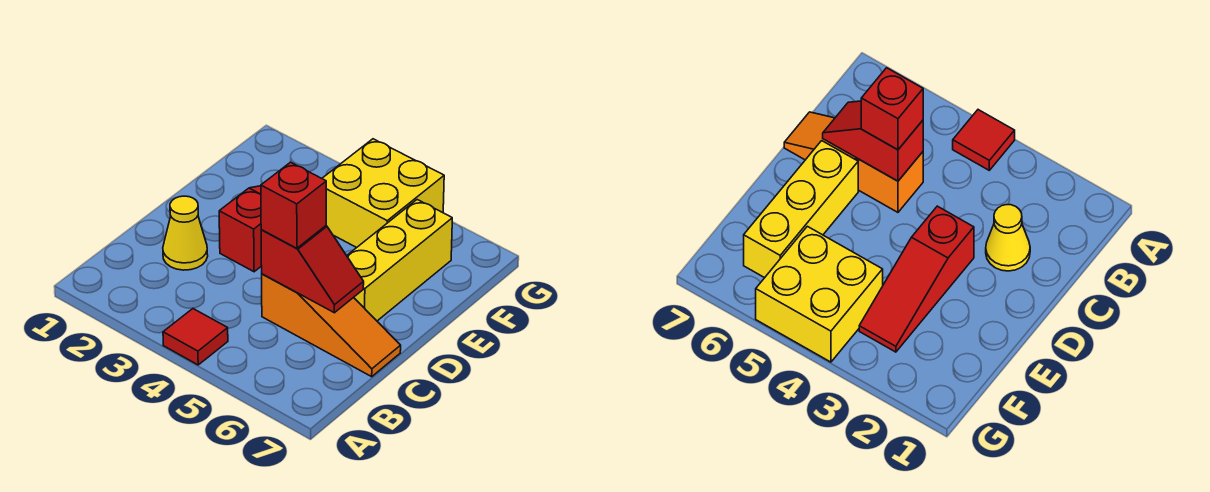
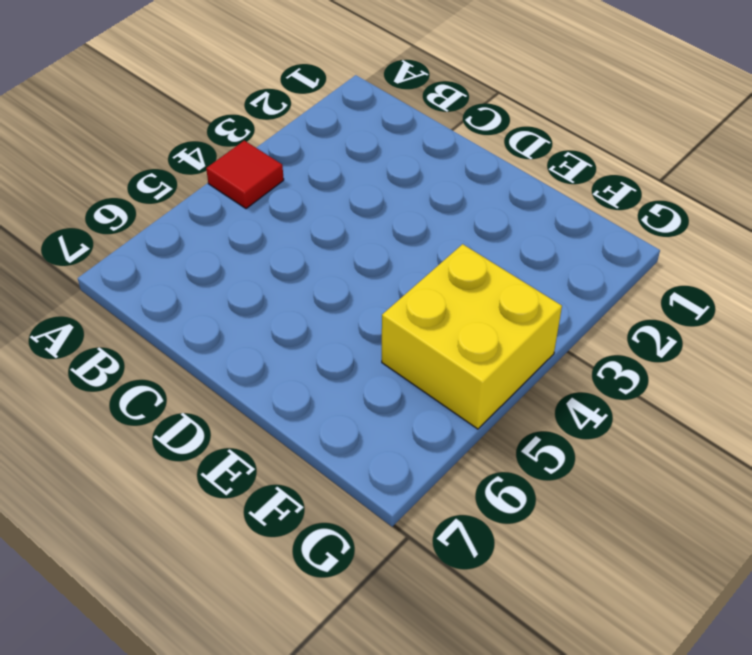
none -> yellow cone C2 level 1
none -> orange slope C5:C7 level 1 top 5

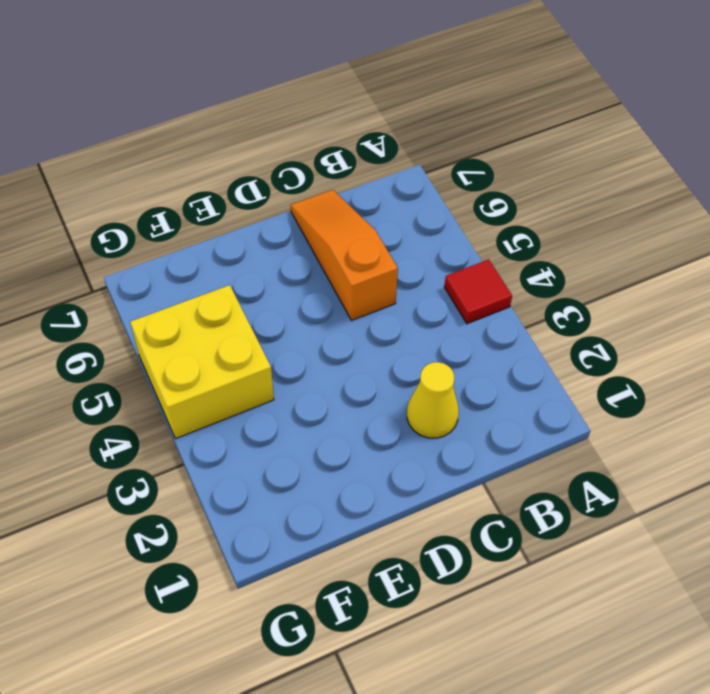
none -> red slope D3:F3 level 1 top D
none -> yellow brick D6:F6 level 1

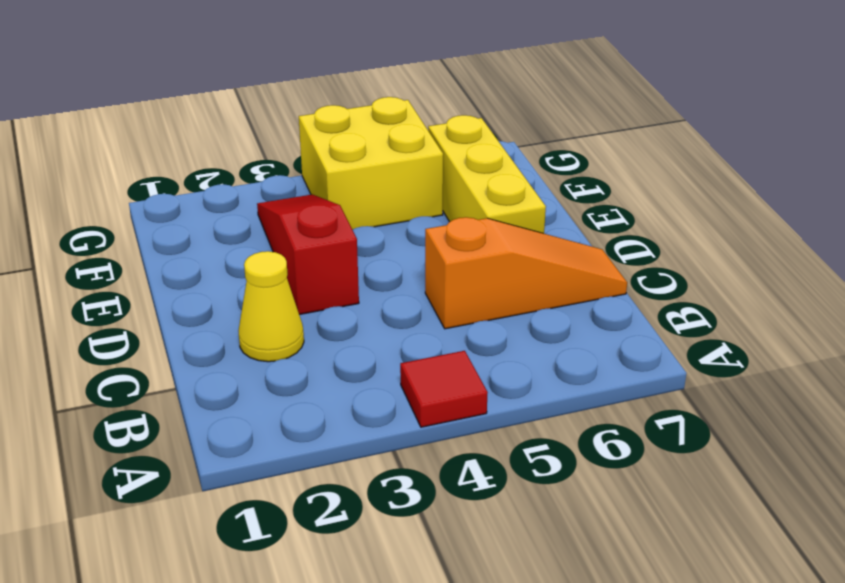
none -> red slope C5:C6 level 2 top 5
none -> red brick C5 level 3

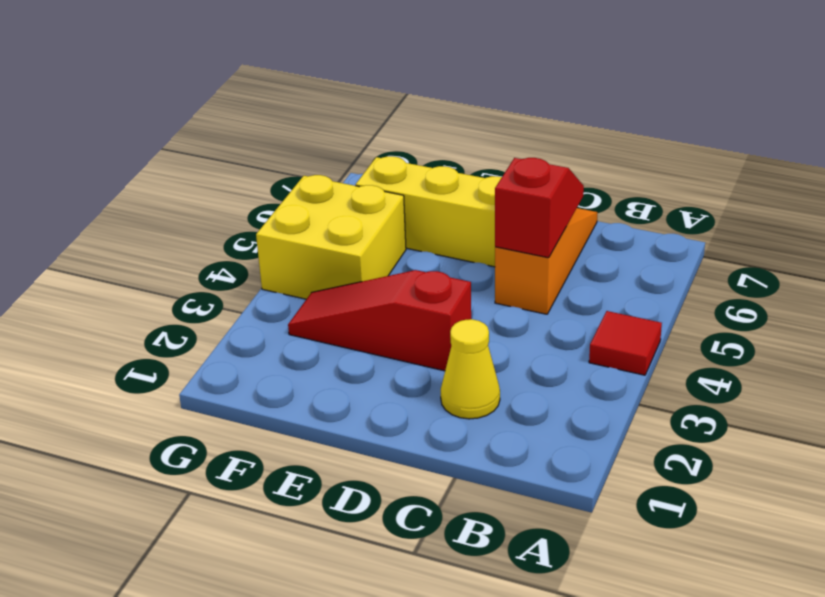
none -> red brick C5 level 3

